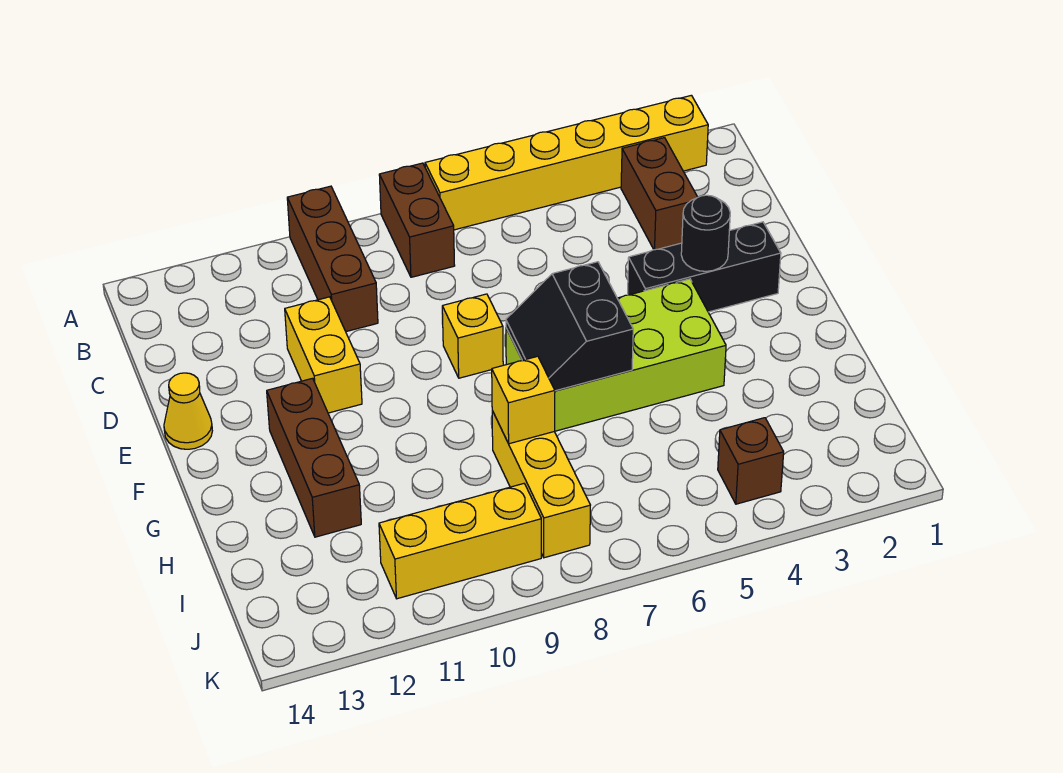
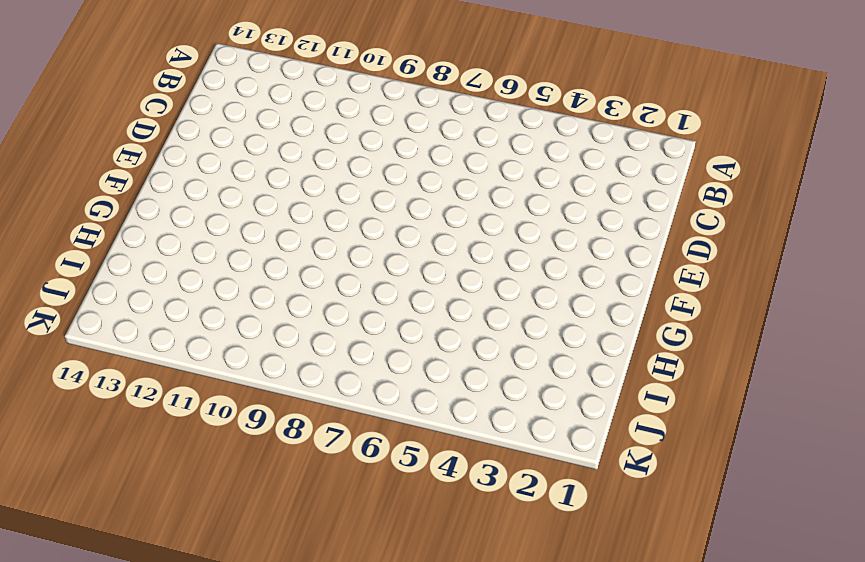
none -> yellow brick A2:A7 level 1
none -> brown brick A8:B8 level 1
none -> brown brick A10:C10 level 1

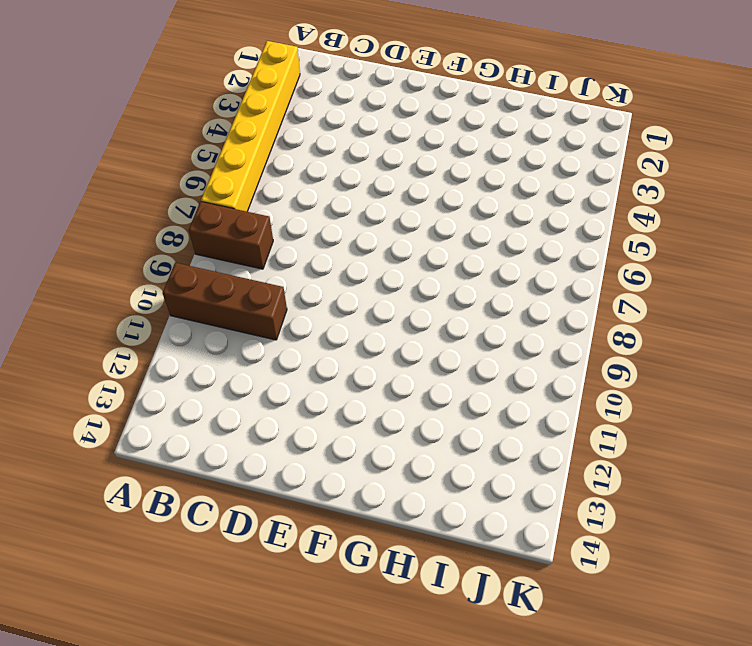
none -> brown brick B3:C3 level 1
none -> yellow brick D11:E11 level 1
none -> black brick E2:E4 level 1

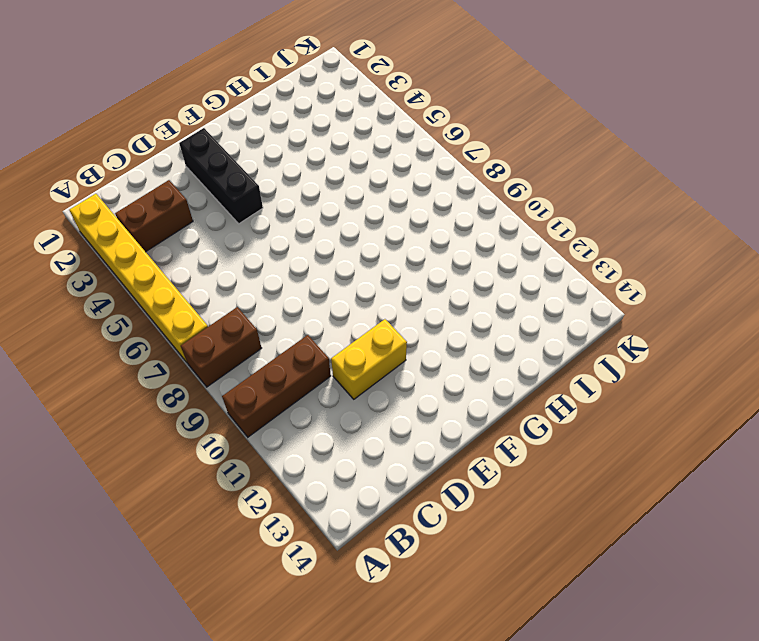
none -> yellow brick E8 level 1
none -> yellow cone E14 level 1
none -> lime brick F4:G7 level 1

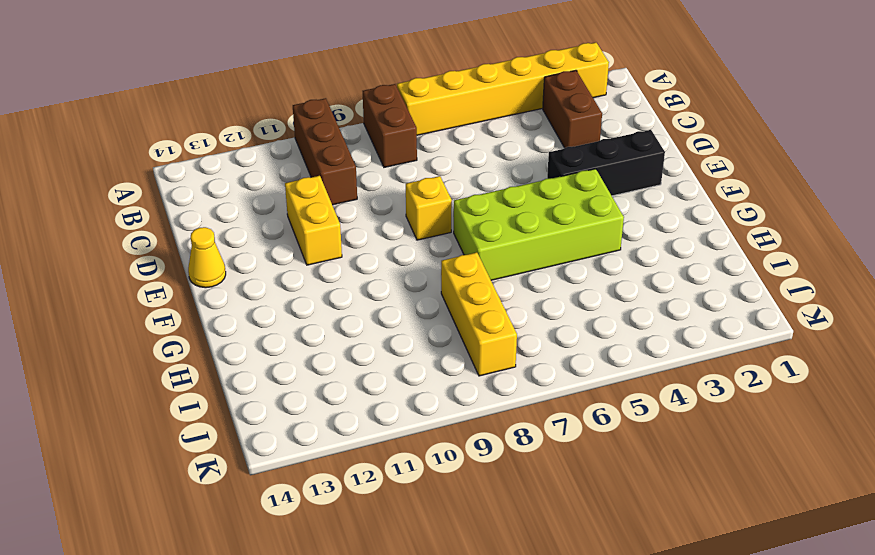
none -> brown brick F12:H12 level 1
none -> brown brick J4 level 1
none -> yellow brick J9:J11 level 1

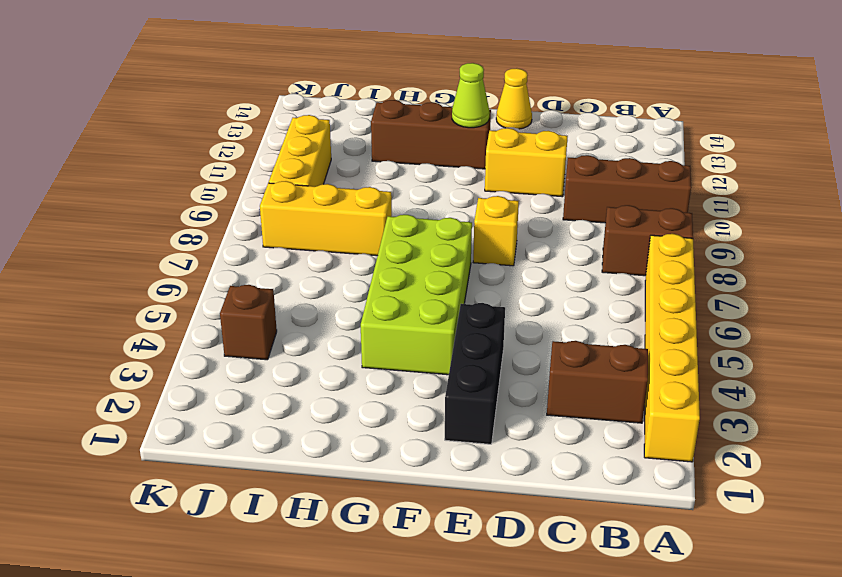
lime cone F12 level 2 -> none
none -> black round brick E3 level 2
none -> black slope F6:G7 level 2 top 6
none -> yellow brick H8 level 2

